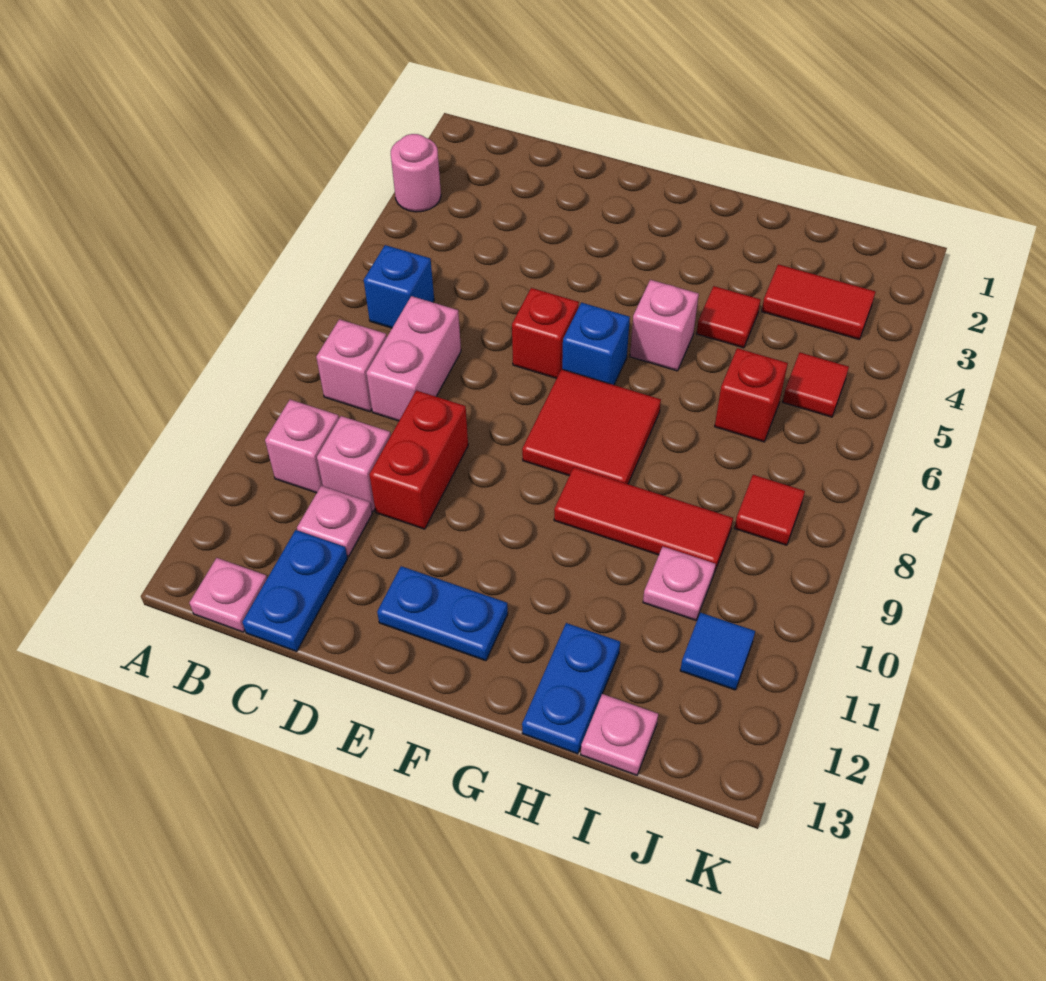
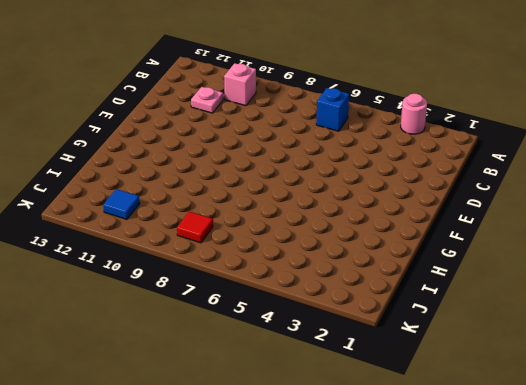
none -> pink brick B8 level 1
none -> pink plate B13 level 1
none -> pink brick C7:C8 level 1

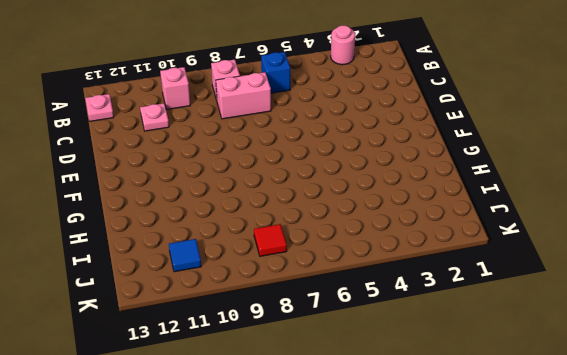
none -> pink brick C10 level 1
none -> blue plate C12:C13 level 1
none -> red brick D9:D10 level 1

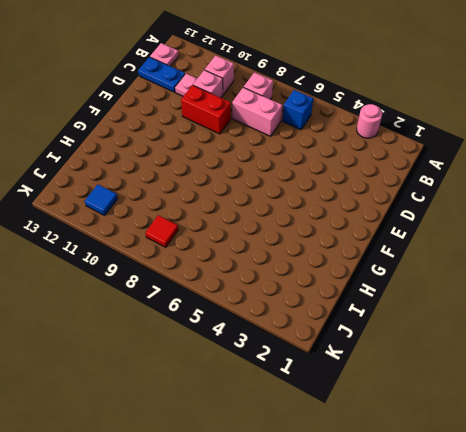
none -> red brick E6 level 1
none -> blue plate E12:F12 level 1
none -> blue brick F6 level 1

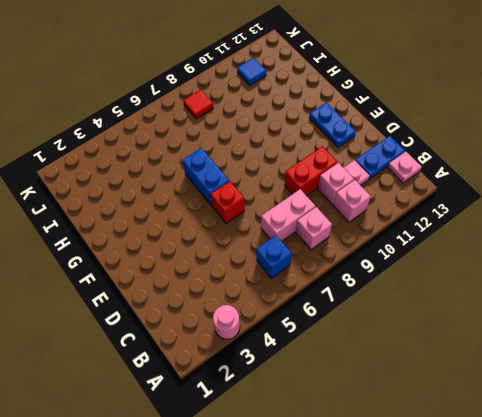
blue brick F6:G6 level 1 -> blue brick F6 level 1
none -> red tile F7:G8 level 1
none -> pink brick G5 level 1
none -> red tile G9:I9 level 1

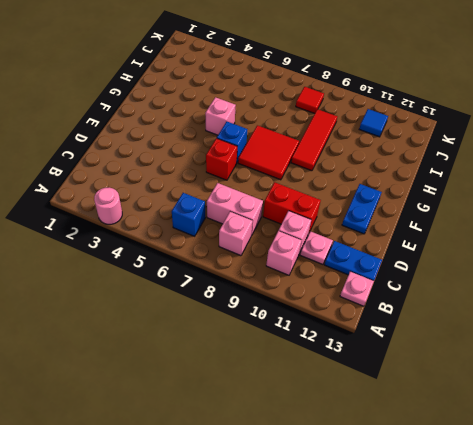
none -> red tile H4 level 1
none -> blue plate H12:H13 level 1
none -> red tile I3:J3 level 1

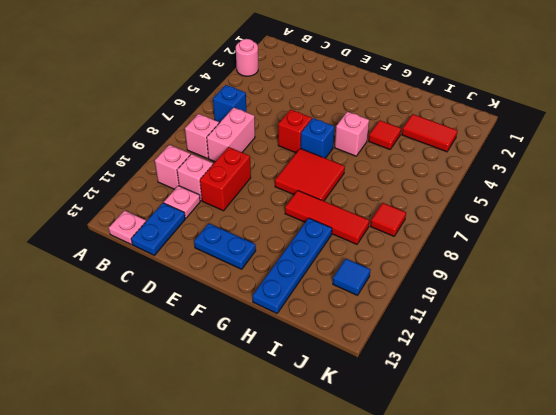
blue plate H10:H13 level 1 -> blue plate H12:H13 level 1
none -> red brick I6 level 1
none -> pink plate I10 level 1
none -> pink plate I13 level 1

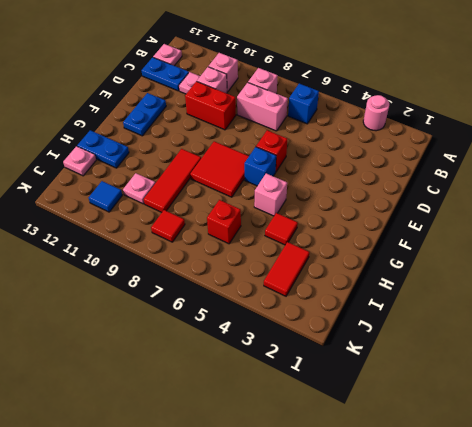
none -> red tile J5 level 1

